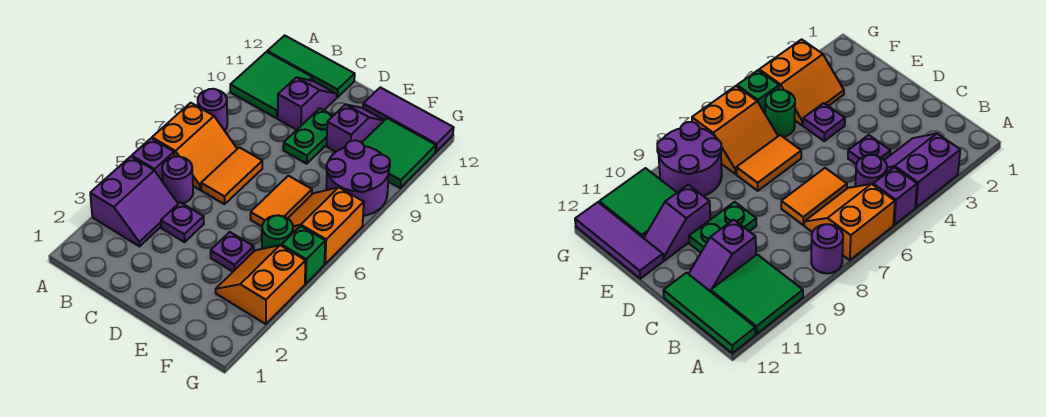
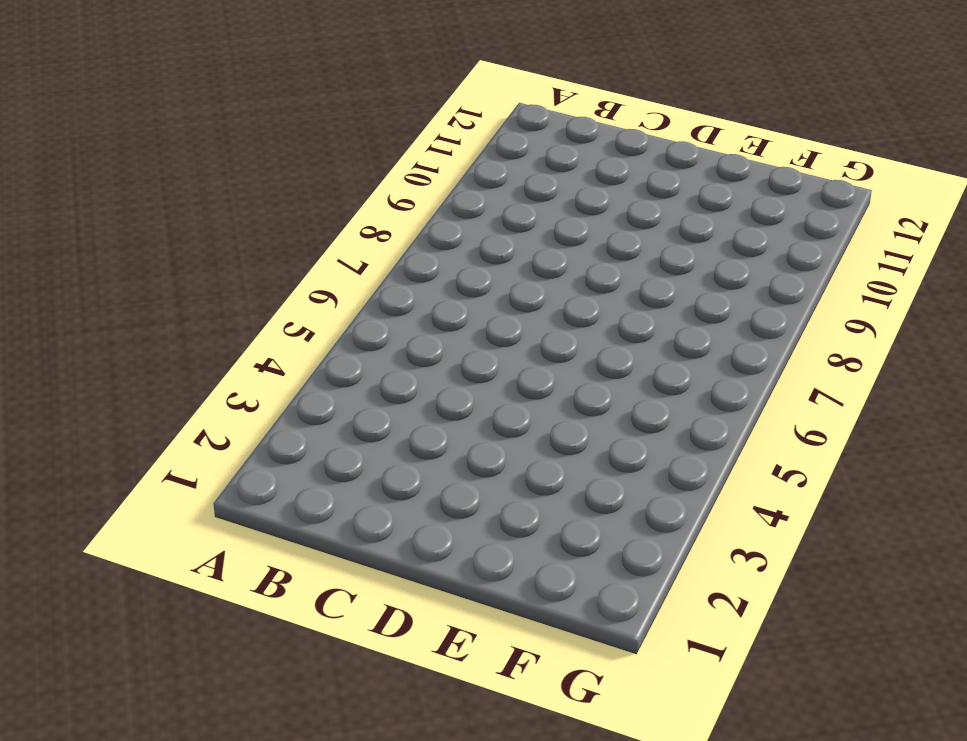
none -> purple slope A3:B4 level 1 top A
none -> purple brick A5 level 1
none -> orange slope A6:B7 level 1 top A

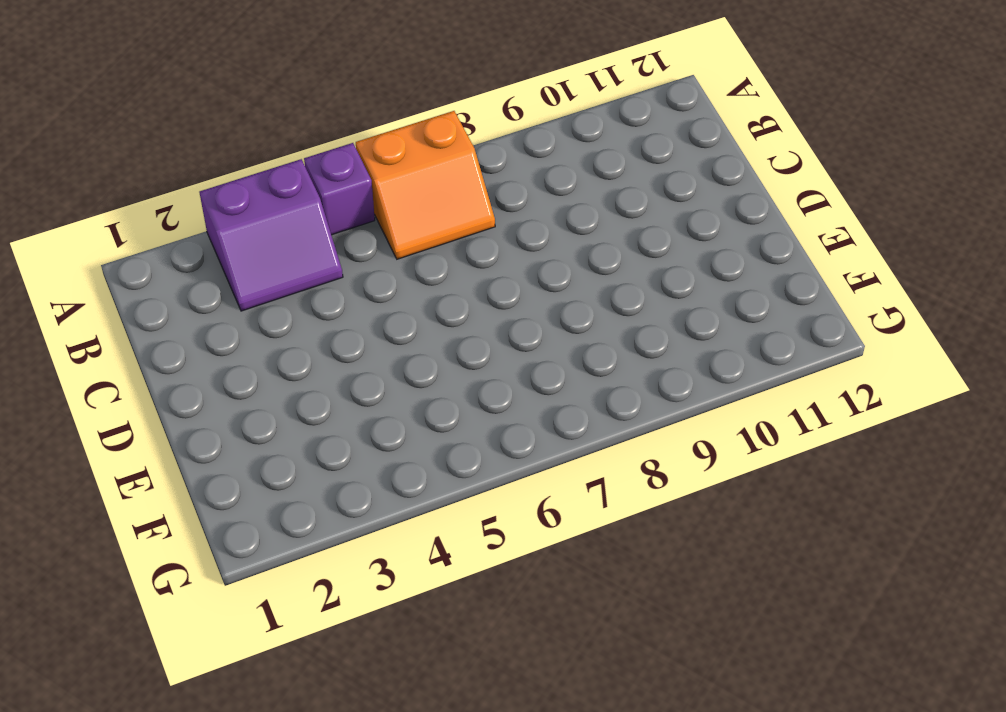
none -> purple round brick A8 level 1
none -> green tile A10:B11 level 1
none -> green tile A12:C12 level 1

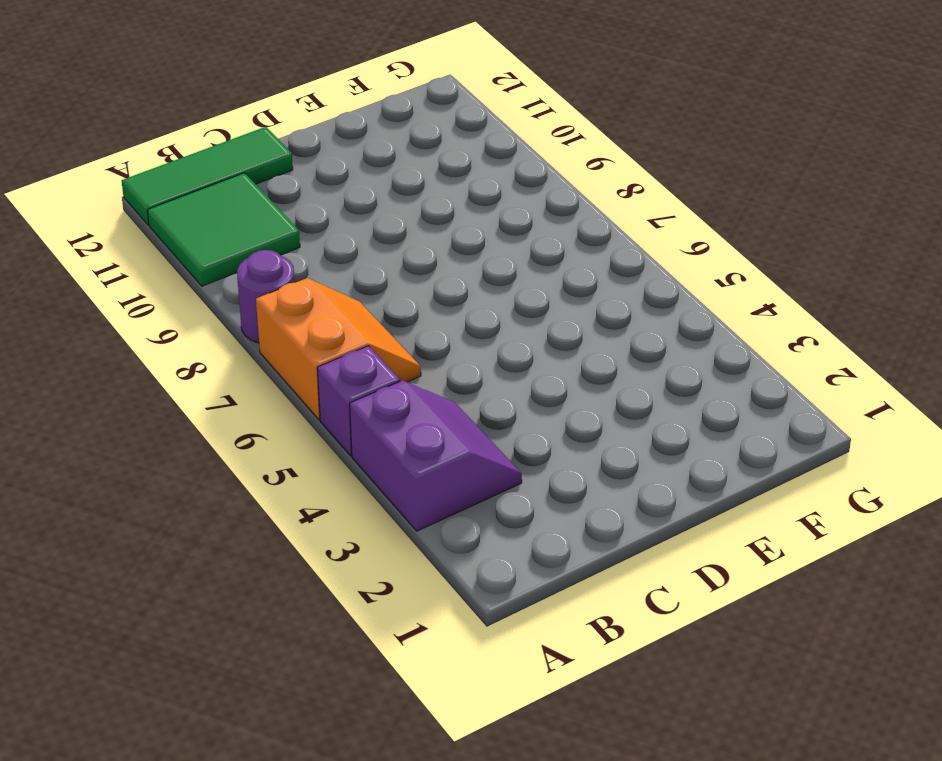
none -> purple round brick B5 level 1
none -> purple plate C4 level 1
none -> orange tile C6:C7 level 1

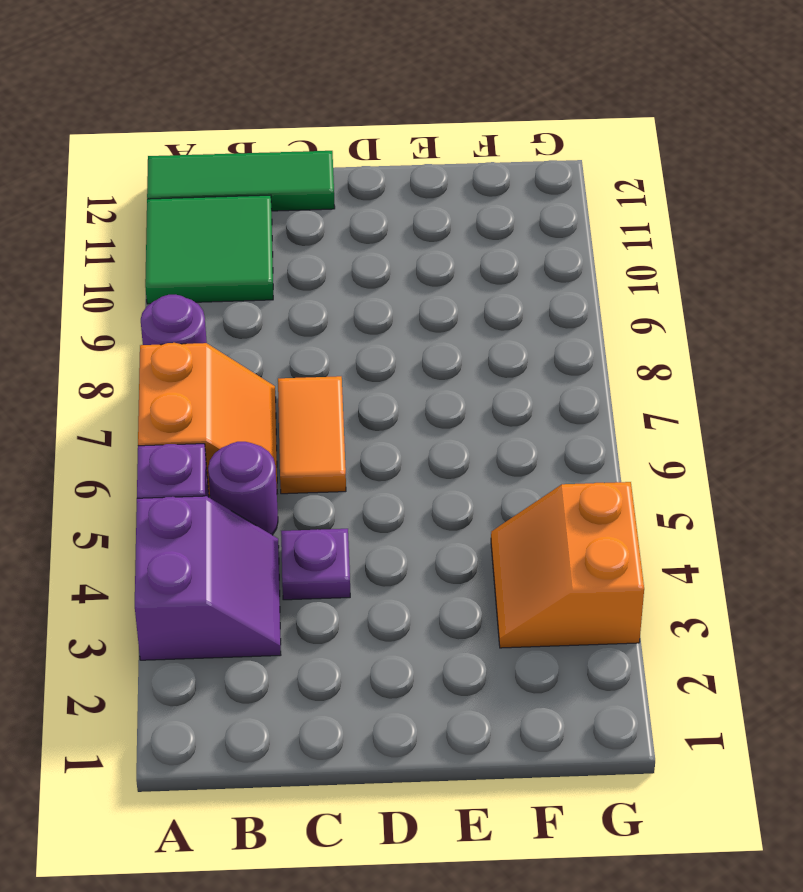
none -> purple slope C10:C11 level 1 top 10
none -> green plate D9:D10 level 1
none -> purple plate E4 level 1

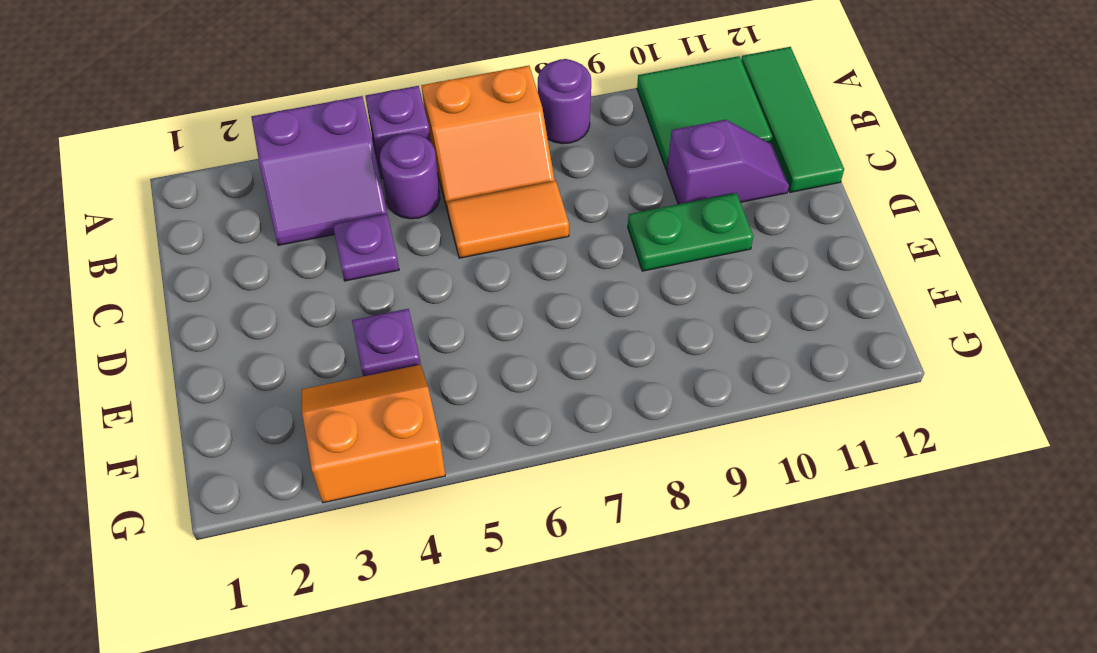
none -> orange tile E6:E7 level 1
none -> purple slope E10:E11 level 1 top 10
none -> purple tile E12:G12 level 1

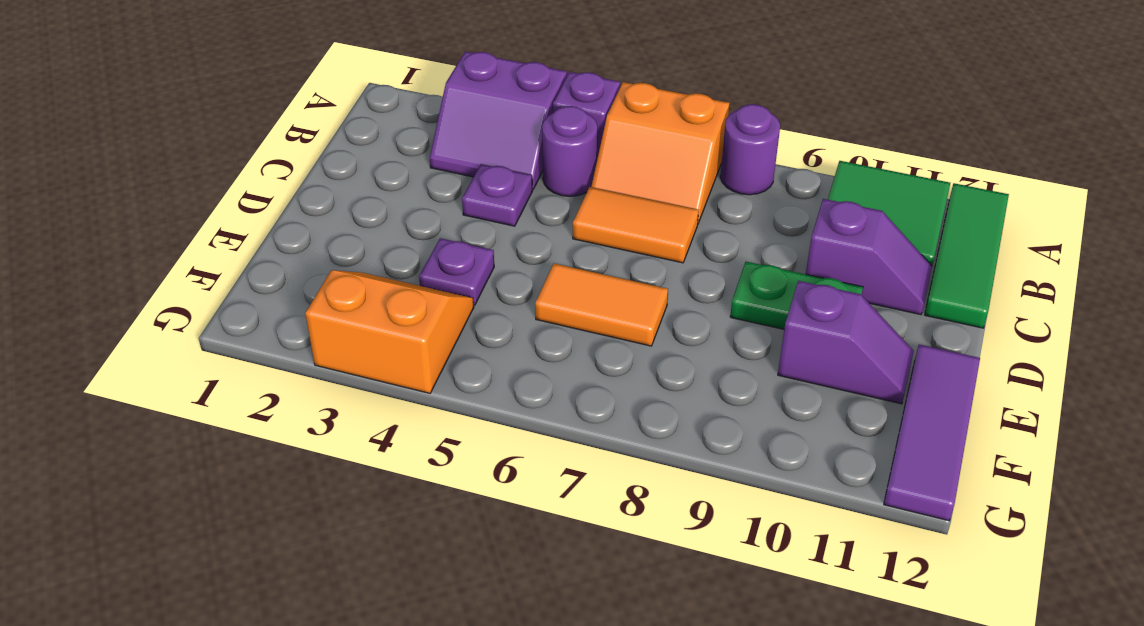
none -> green round brick F5 level 1
none -> orange slope F6:G7 level 1 top G
none -> purple round brick F8:G9 level 1

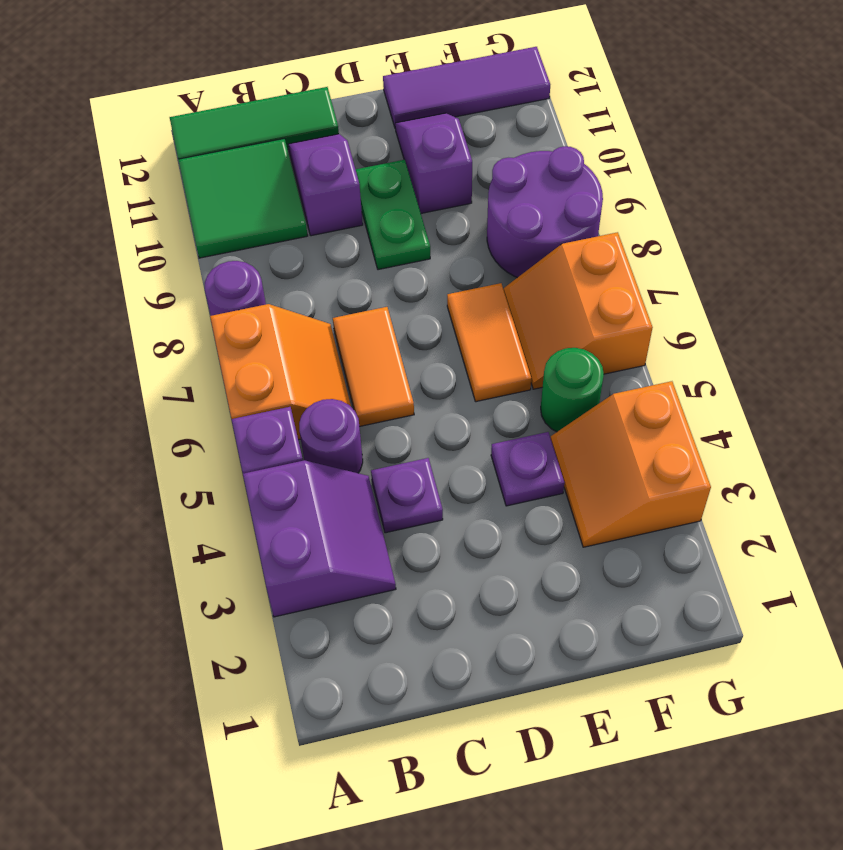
none -> green tile F10:G11 level 1
none -> green brick G5 level 1

